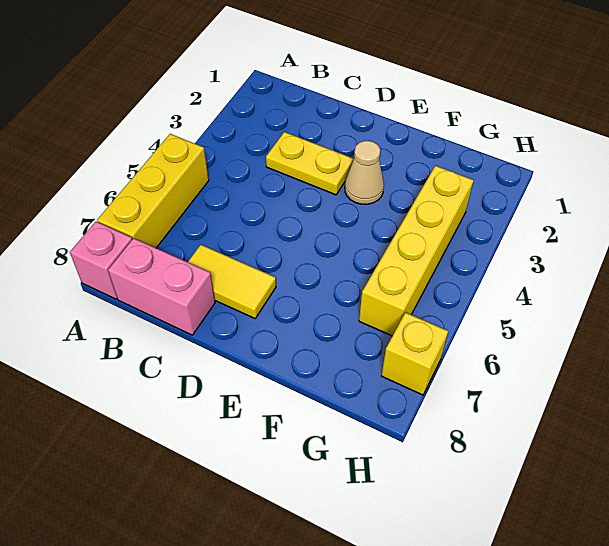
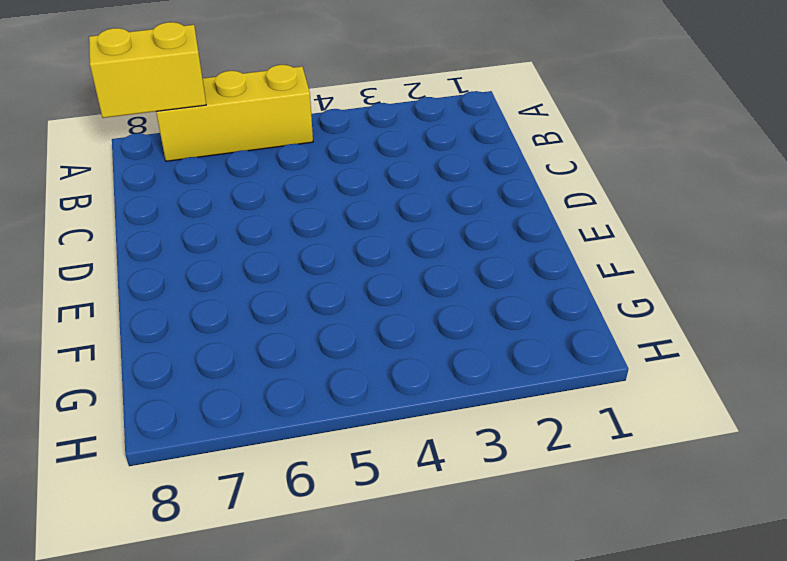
yellow brick A7:A8 level 2 -> none
none -> pink brick A8 level 1
none -> pink brick B8:C8 level 1

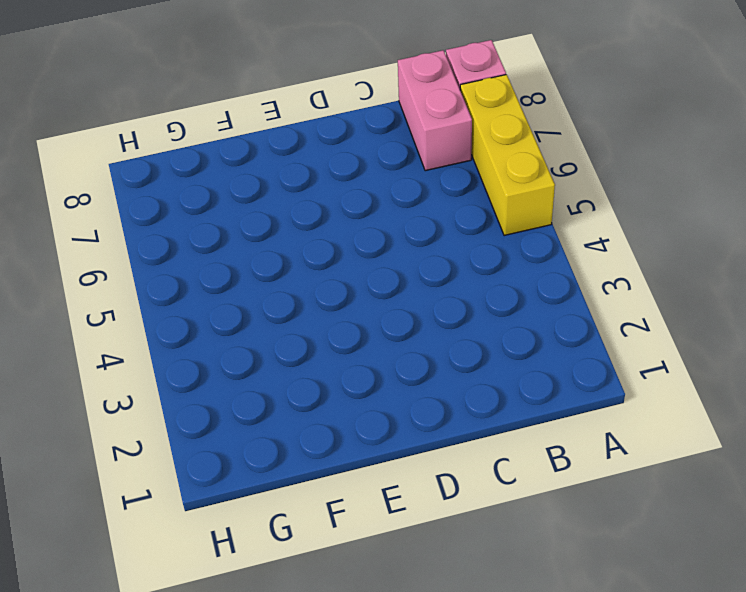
pink brick B7:B8 level 1 -> pink brick B8:C8 level 1
none -> yellow plate C3:D3 level 1
none -> yellow tile C7:D7 level 1

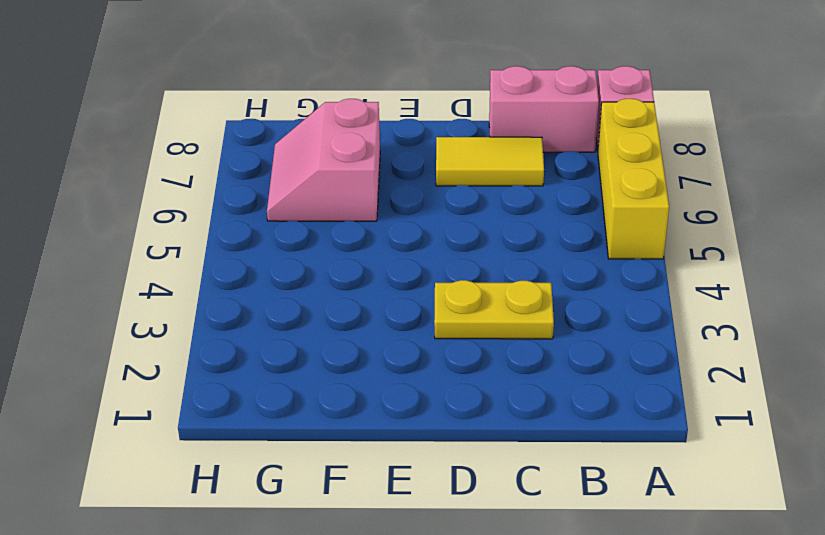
pink slope F6:G7 level 1 top F -> yellow brick G3:G6 level 1
none -> tan cone E3 level 1
none -> yellow brick H7 level 1

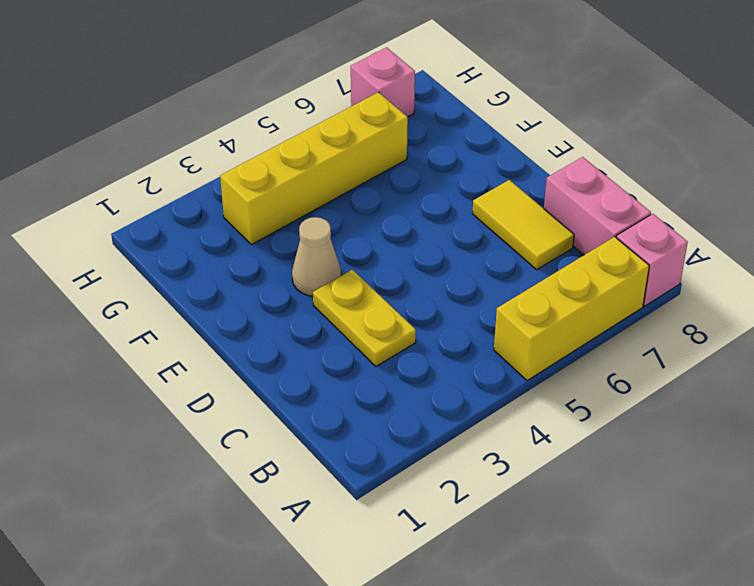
pink brick H7 level 1 -> yellow brick H7 level 1

